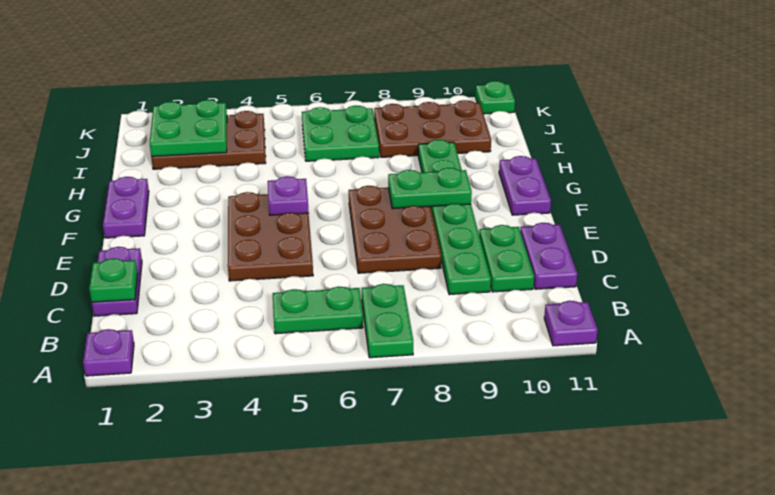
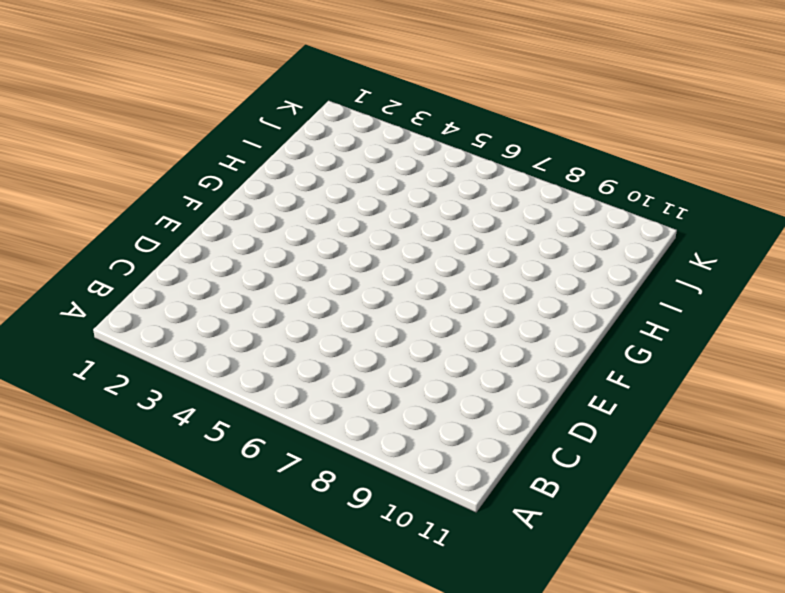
none -> purple plate A1 level 1
none -> green plate A7:B7 level 1
none -> purple plate A11 level 1

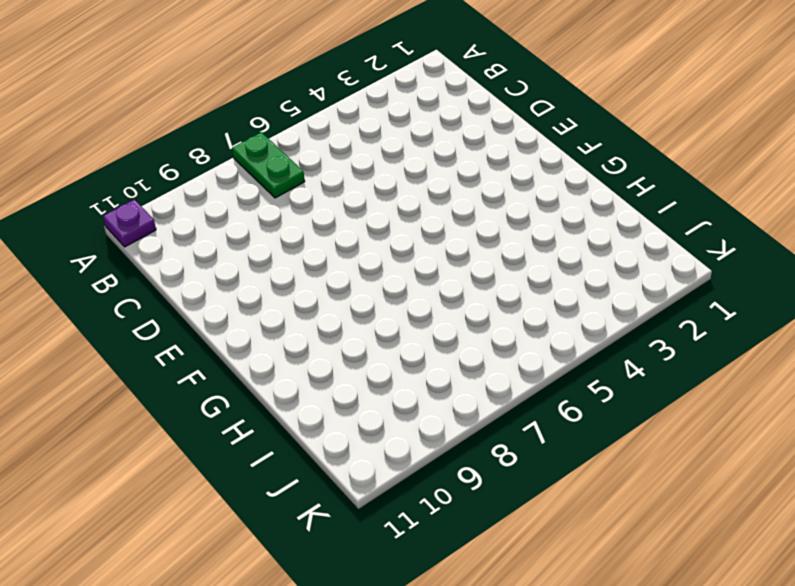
none -> purple plate A1 level 1
none -> green plate B5:B6 level 1
none -> purple plate C1:D1 level 1

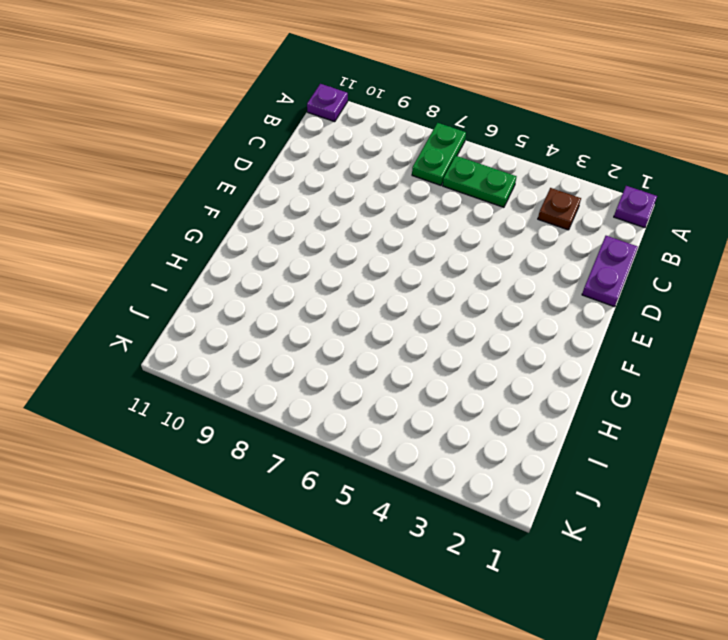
brown plate B3 level 1 -> none
none -> green plate C9:H9 level 1
none -> green plate C10:D10 level 1
none -> purple plate C11:D11 level 1

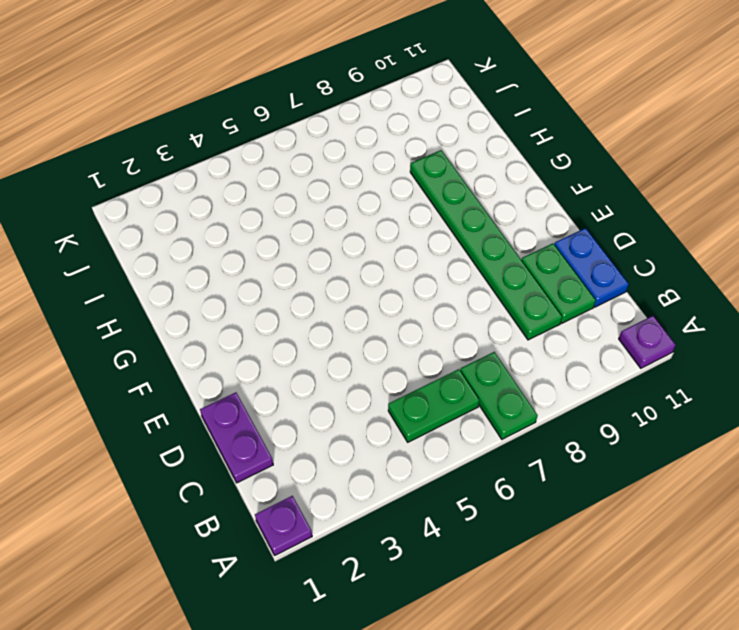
blue plate C11:D11 level 1 -> purple plate C11:D11 level 1
none -> brown plate D4:F5 level 1
none -> brown plate D7:F8 level 1
none -> purple plate F1:G1 level 1

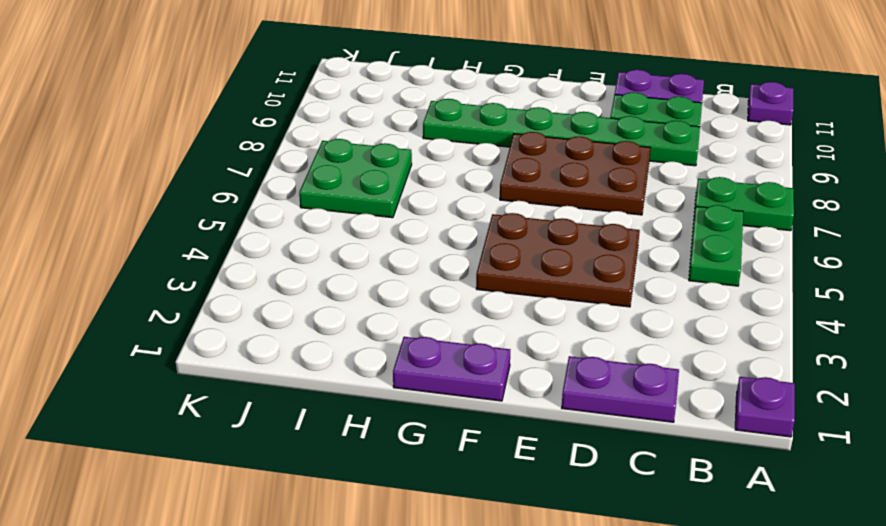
none -> purple plate F11:G11 level 1
none -> brown plate I2:J4 level 1
none -> brown plate I8:J10 level 1

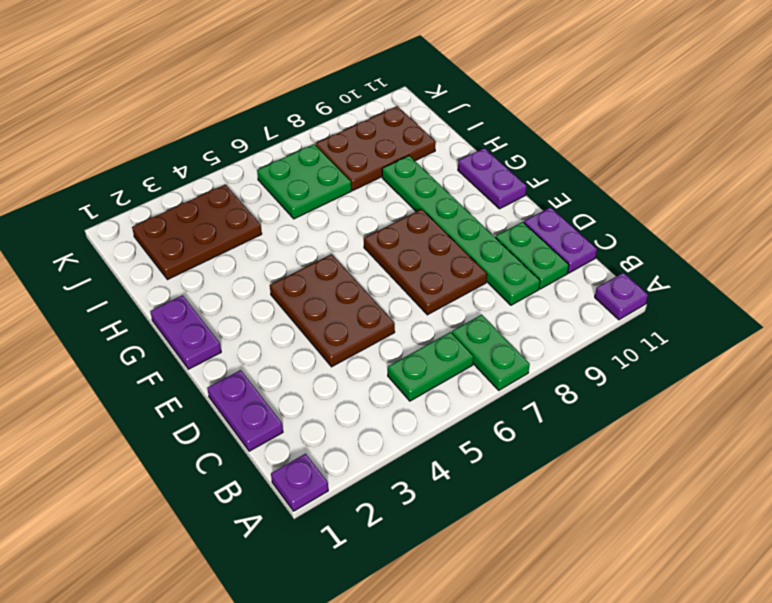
none -> green plate K11 level 1
none -> green plate C1 level 2
none -> purple plate F5 level 2

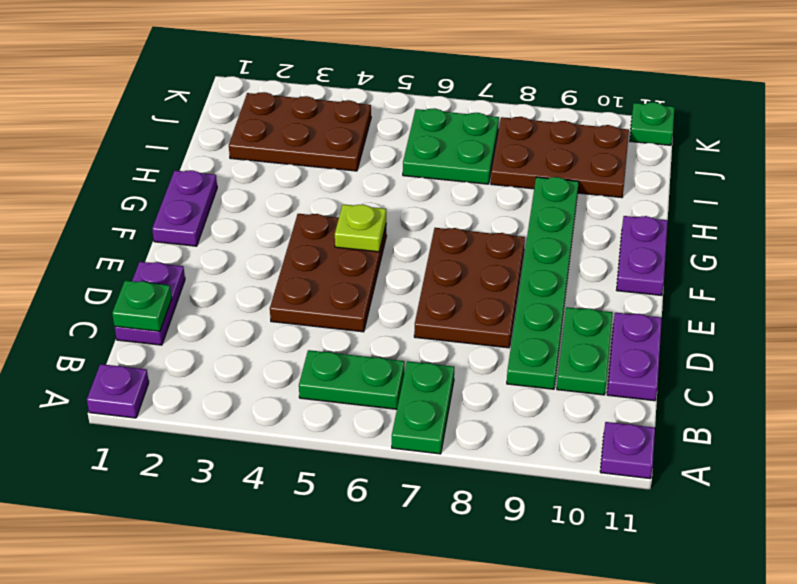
lime plate F5 level 2 -> purple plate F5 level 2
none -> green plate F8:F9 level 2
none -> green plate I2:J3 level 2

